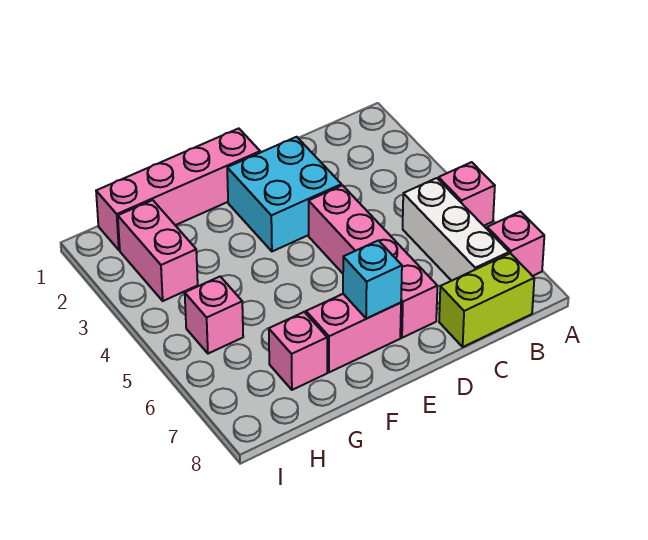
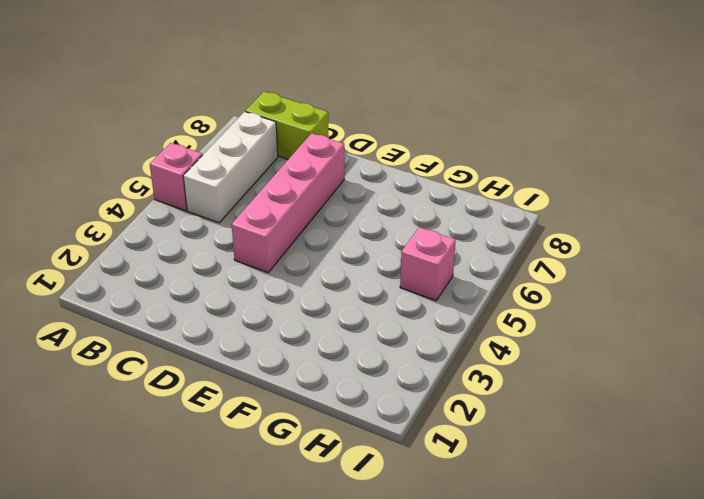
none -> pink brick A7 level 1
none -> cyan brick D2:E3 level 1
none -> pink brick E1:H1 level 1

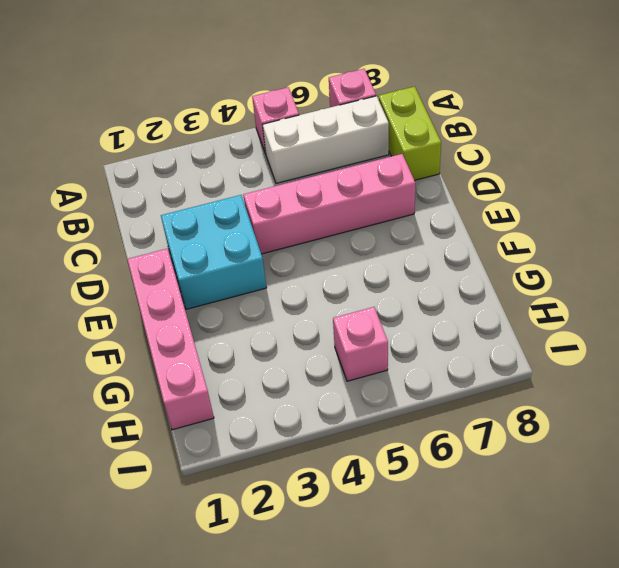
none -> pink brick E7:F7 level 1
none -> pink brick G7 level 1
none -> pink brick H2:H3 level 1

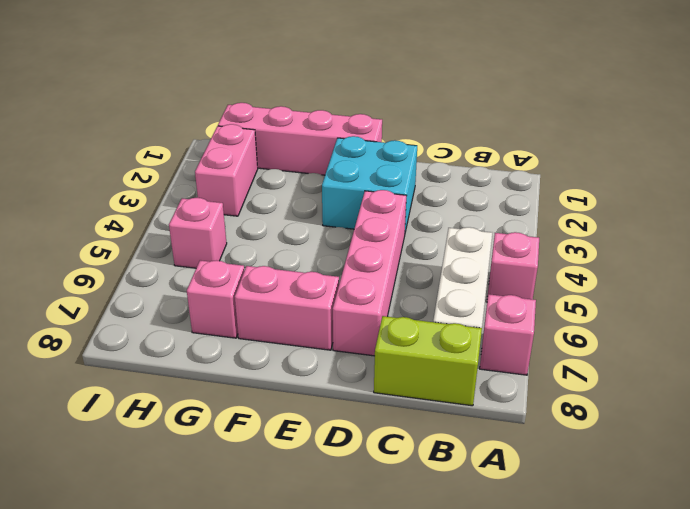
none -> cyan brick E7 level 2

